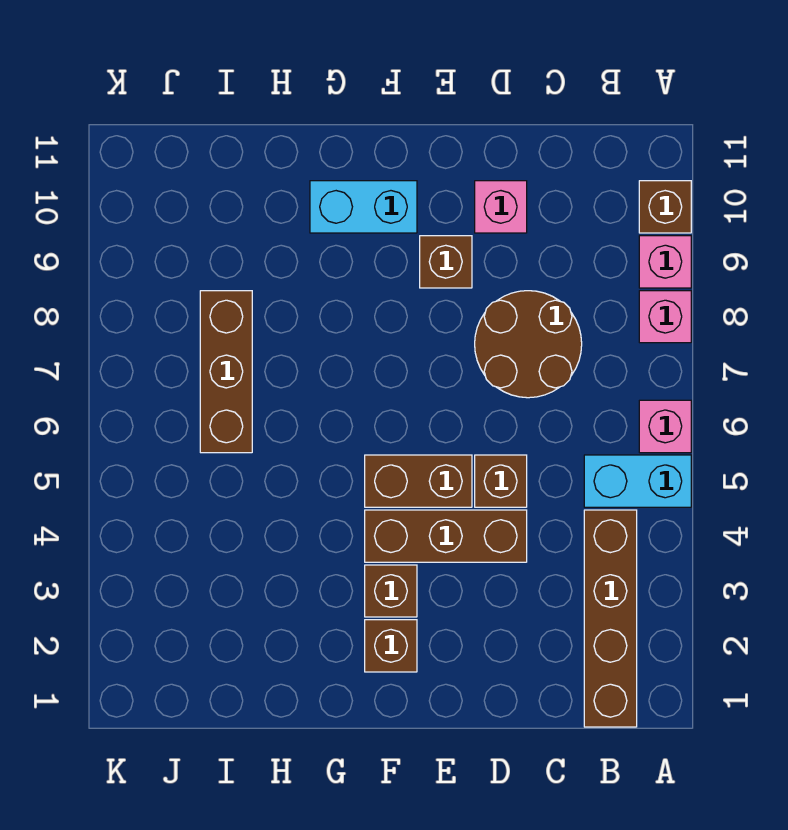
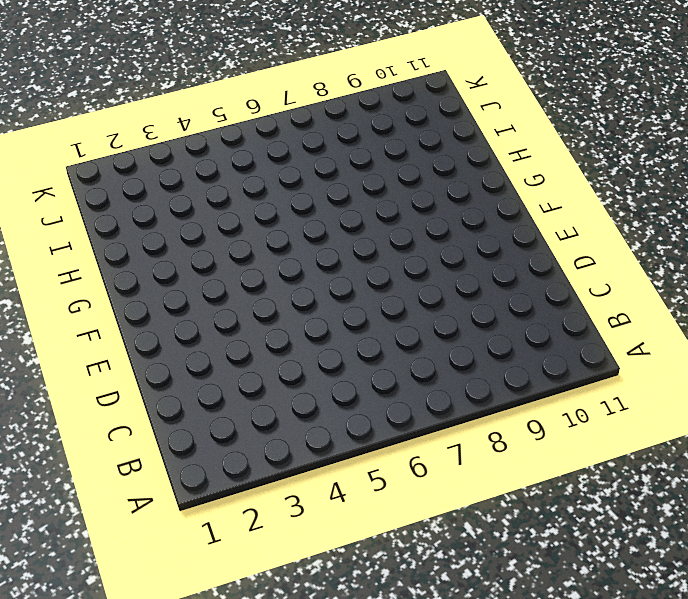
none -> cyan brick A5:B5 level 1
none -> pink brick A6 level 1
none -> pink brick A8 level 1

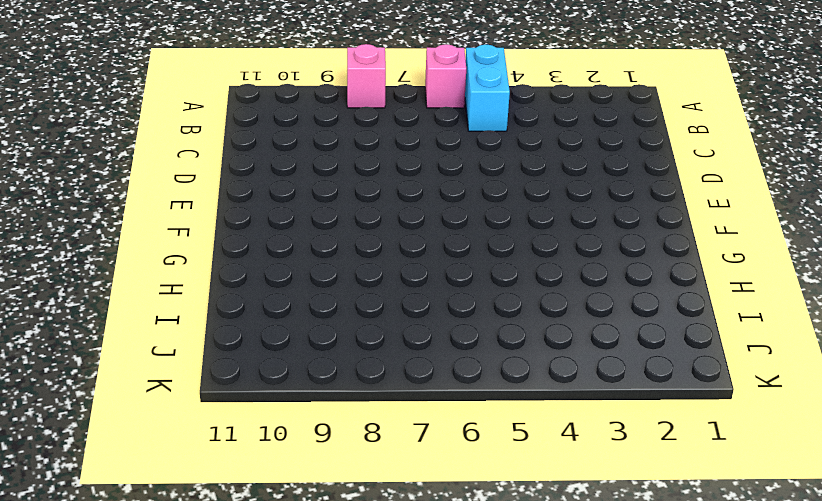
none -> pink brick A9 level 1
none -> brown brick A10 level 1
none -> brown brick B1:B4 level 1

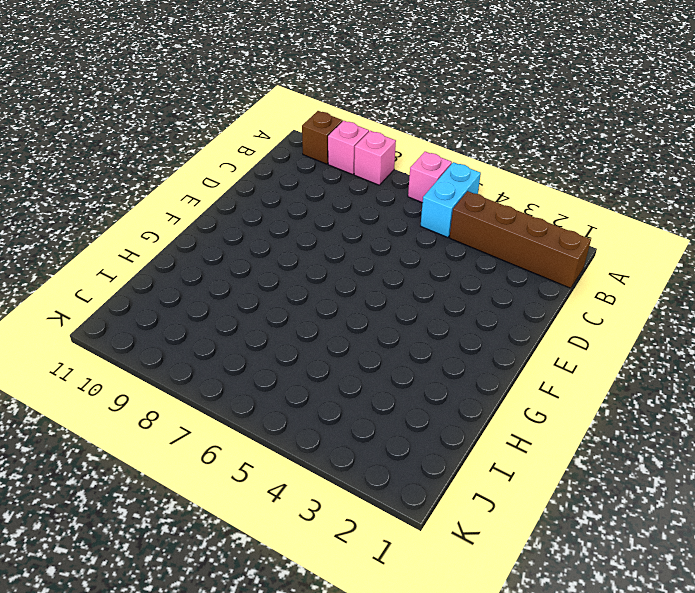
none -> brown round brick C7:D8 level 1
none -> brown brick D4:F4 level 1
none -> brown brick D5 level 1

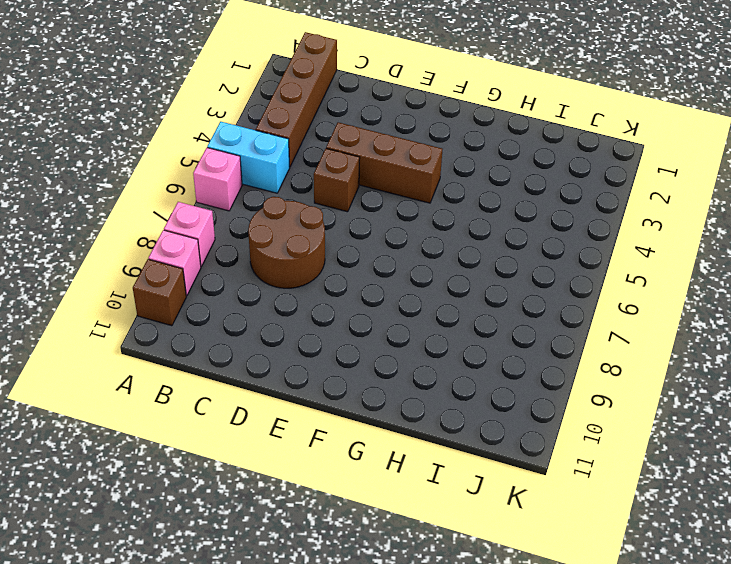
none -> pink brick D10 level 1
none -> brown brick E5:F5 level 1
none -> brown brick E9 level 1

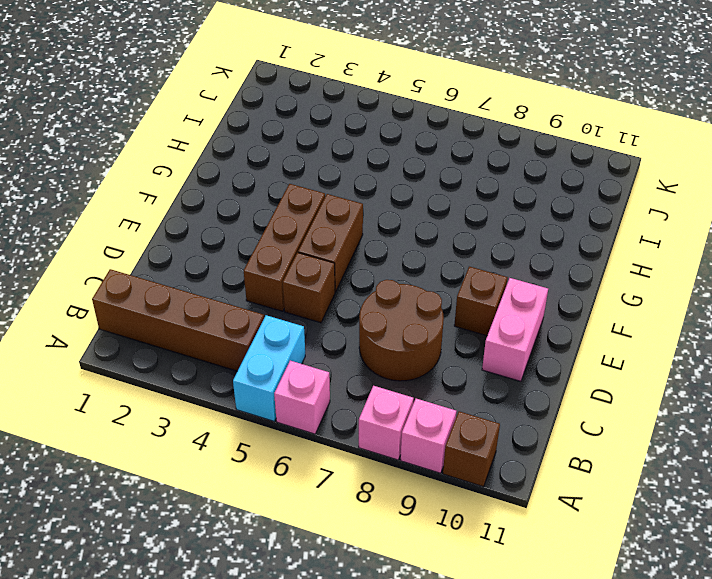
pink brick D10:E10 level 1 -> pink brick D10 level 1
none -> brown brick F2 level 1
none -> brown brick F3 level 1
none -> cyan brick F10:G10 level 1

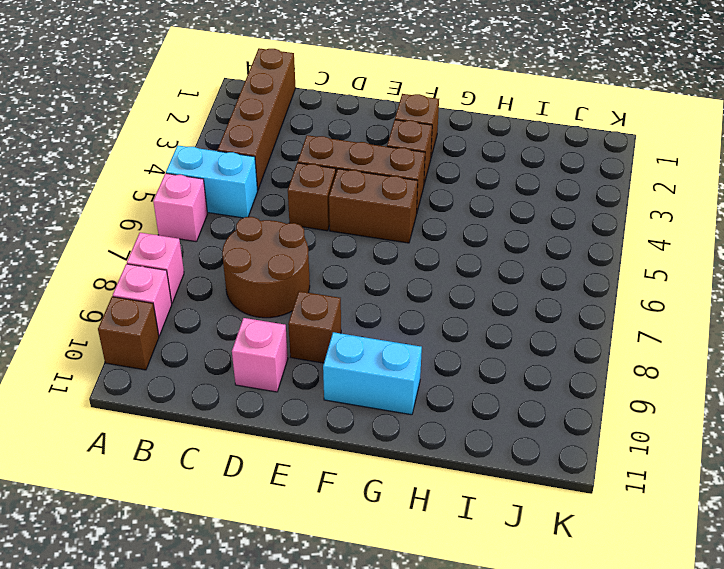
none -> brown brick I6:I8 level 1

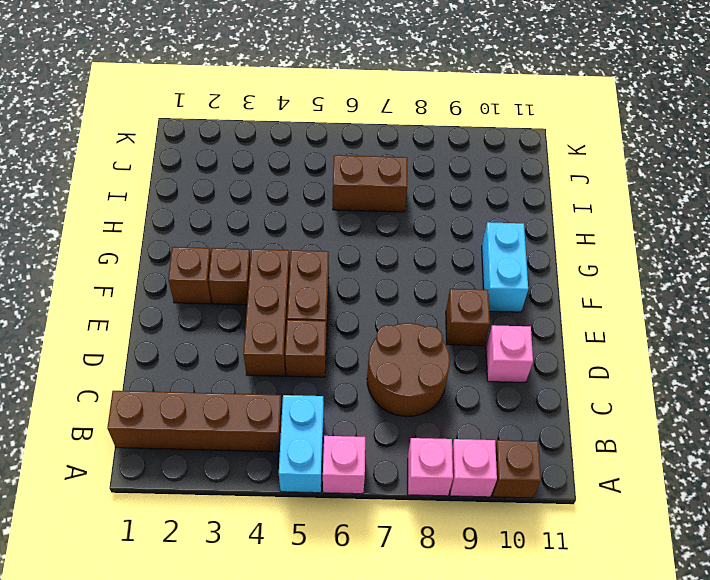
brown brick I6:I7 level 1 -> brown brick I6:I8 level 1

